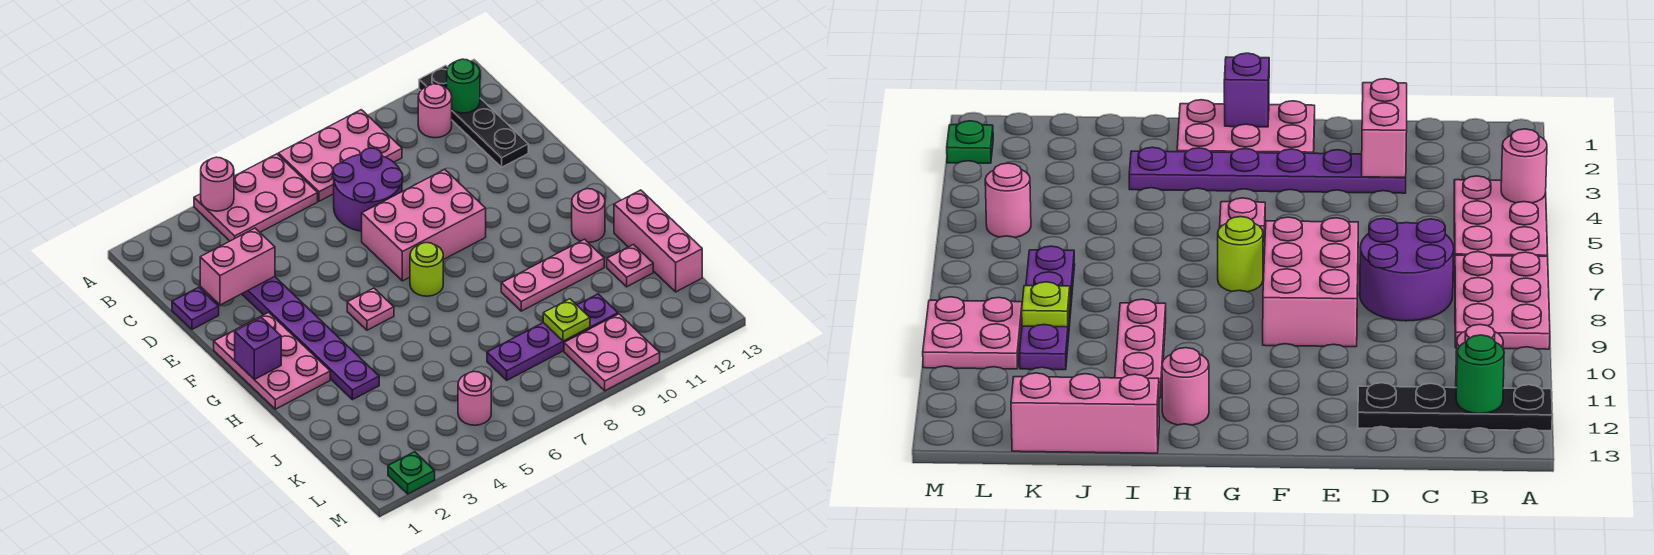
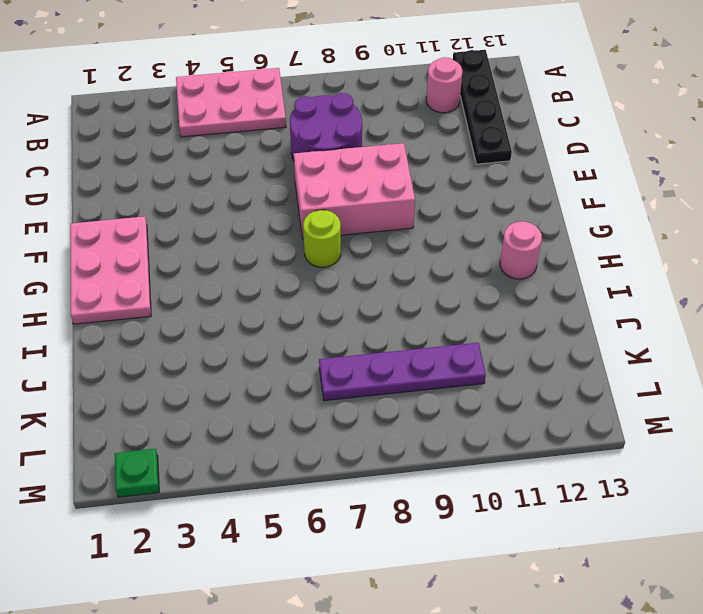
none -> pink plate A7:B9 level 1
none -> purple plate D1 level 1
none -> purple plate D3:I3 level 1

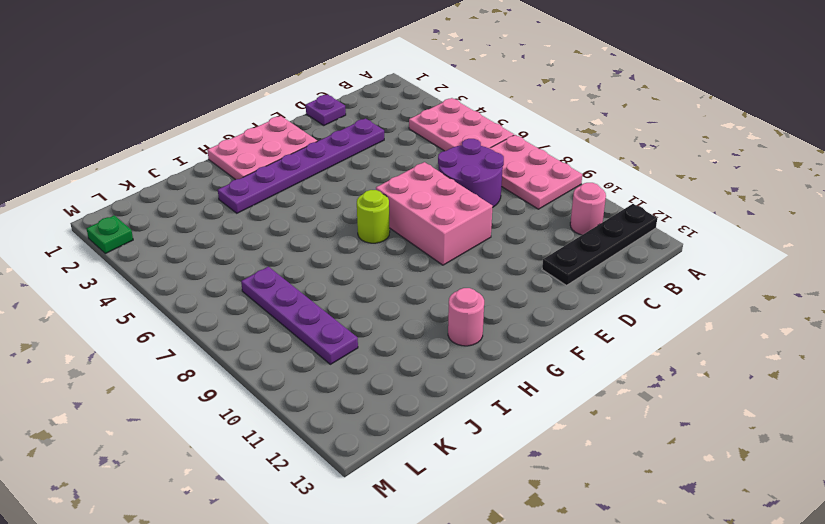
none -> pink plate G5 level 1
none -> pink plate I9:I11 level 1
none -> pink brick I13:K13 level 1

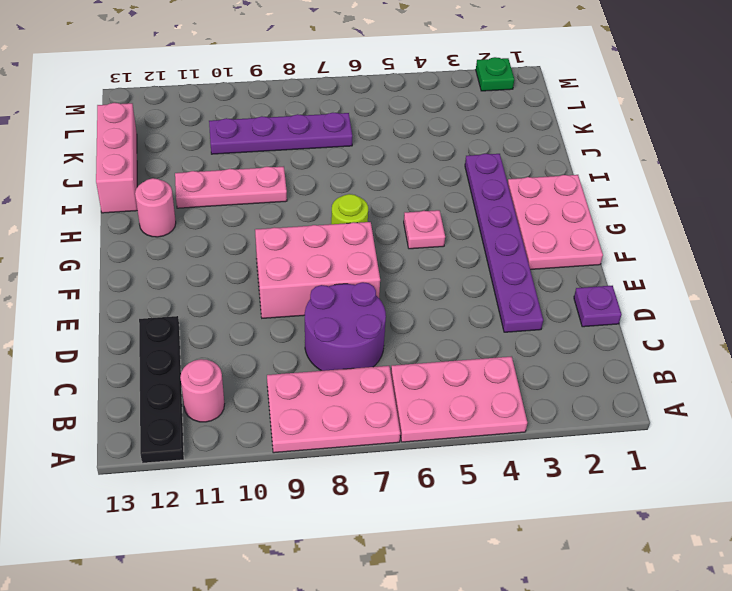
none -> pink plate J12 level 1
none -> pink round brick L5 level 1
none -> pink plate L9:M10 level 1

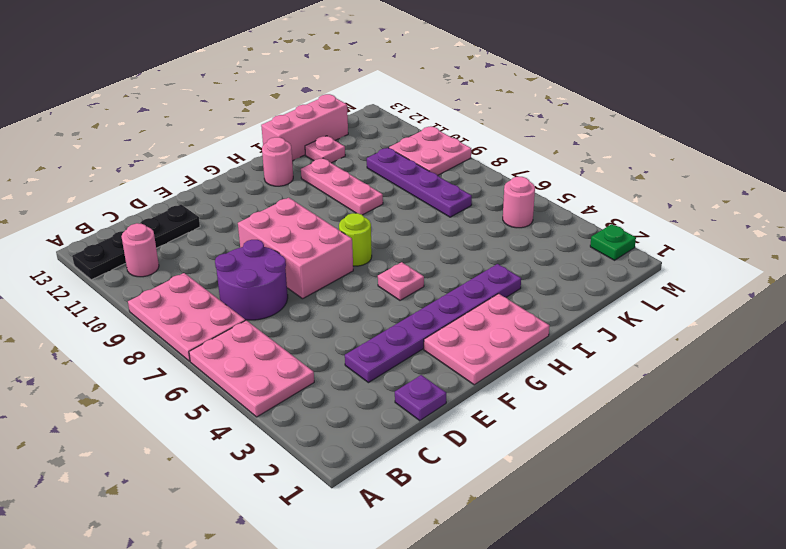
none -> pink round brick A4 level 2
none -> green round brick B12 level 2
none -> pink brick D2:D3 level 2

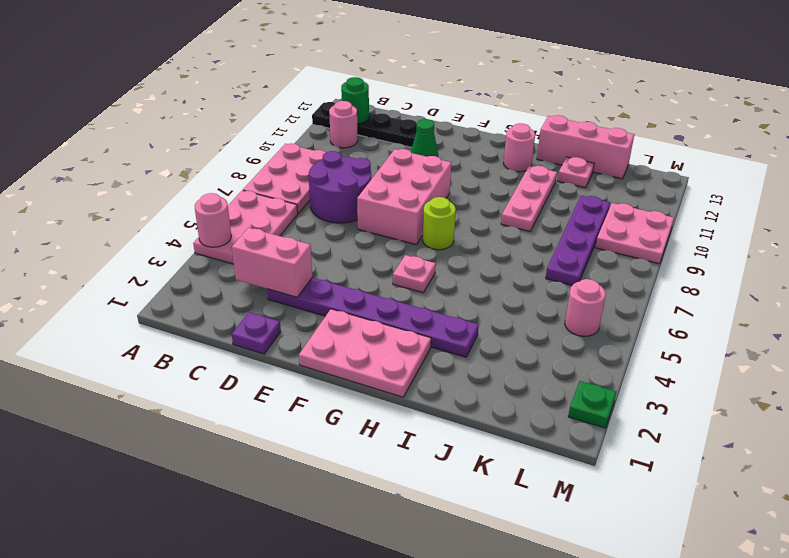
pink brick C3:D3 level 2 -> pink brick D2:D3 level 2
green cone E11 level 1 -> none
none -> purple brick G1 level 2
none -> lime plate K9 level 2

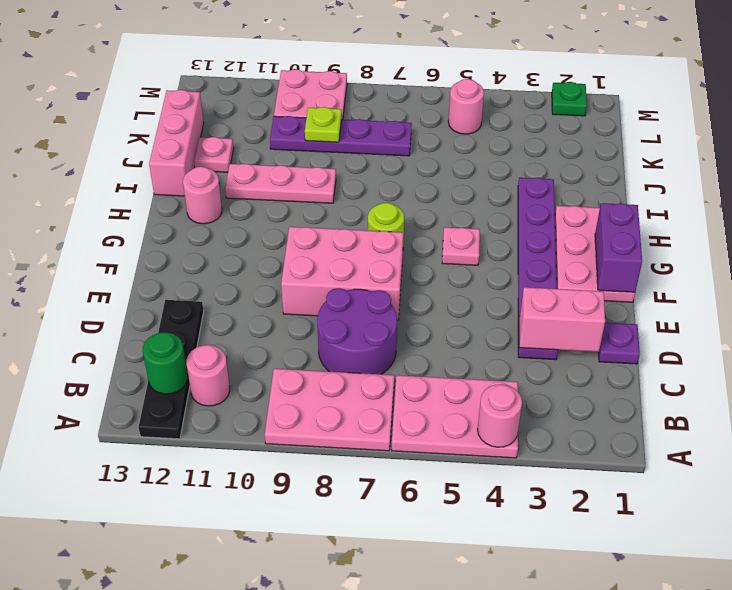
purple brick F1:G1 level 2 -> purple brick G1 level 2

